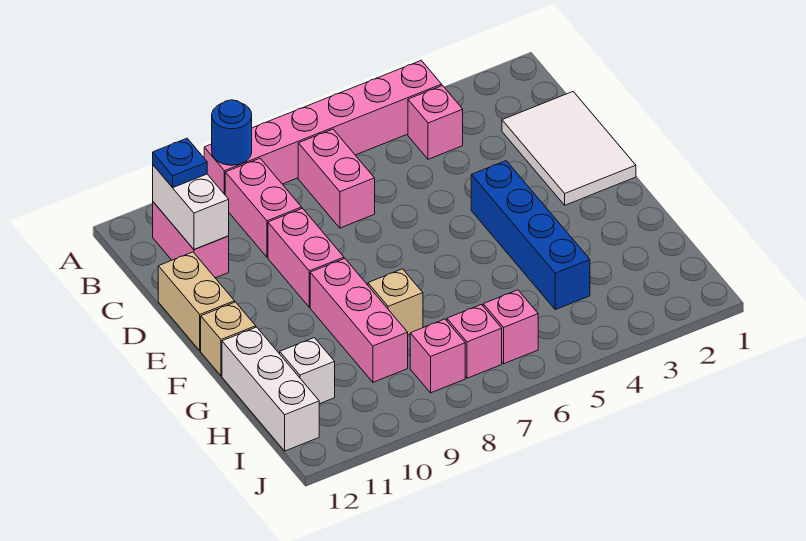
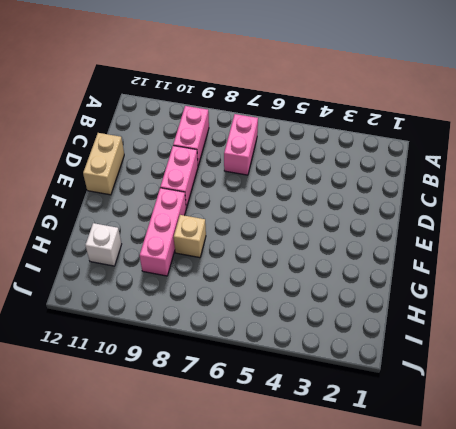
none -> pink brick A4:A9 level 1
none -> pink brick B4 level 1
none -> pink brick B11:C11 level 1

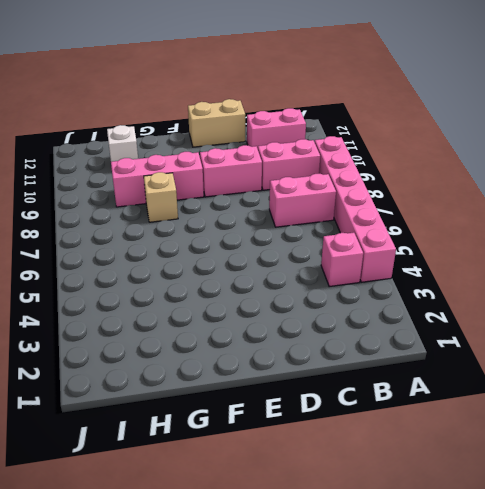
none -> white tile C1:E2 level 1
none -> blue brick E4:H4 level 1
none -> tan brick F12 level 1

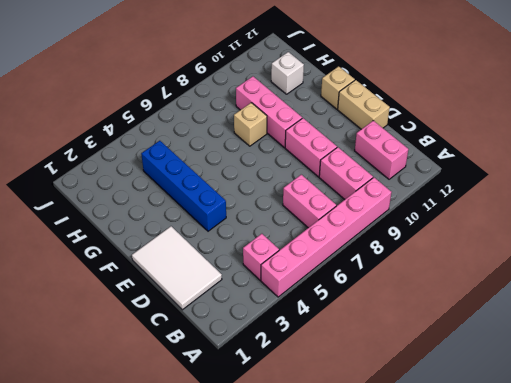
none -> white brick G12:I12 level 1
none -> pink brick I6 level 1
none -> pink brick I7 level 1

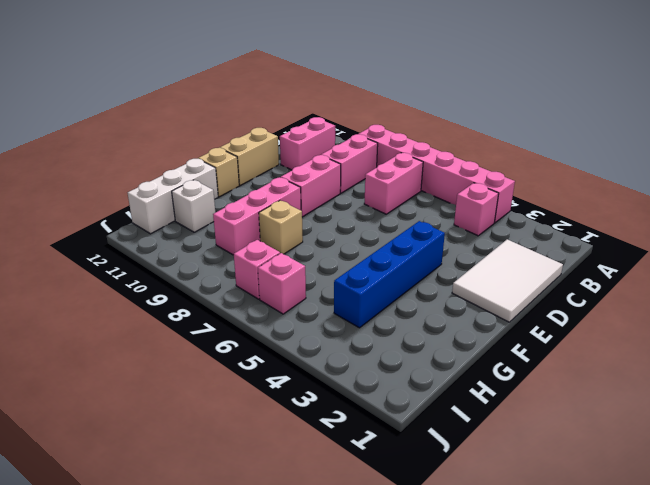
none -> pink brick I8 level 1
none -> blue round brick A9 level 2
none -> white brick B11:C11 level 2

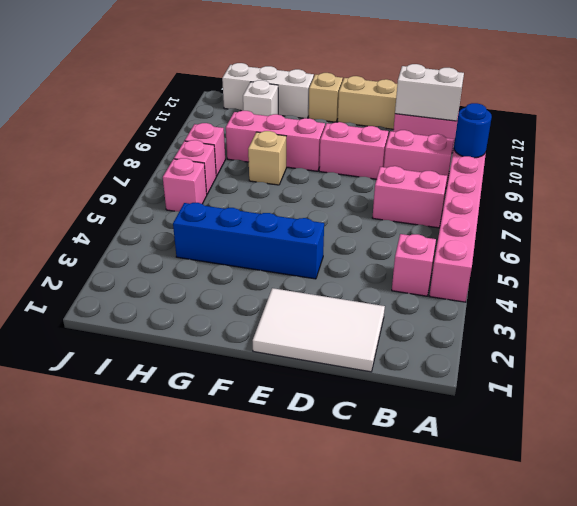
none -> blue plate B11 level 3

